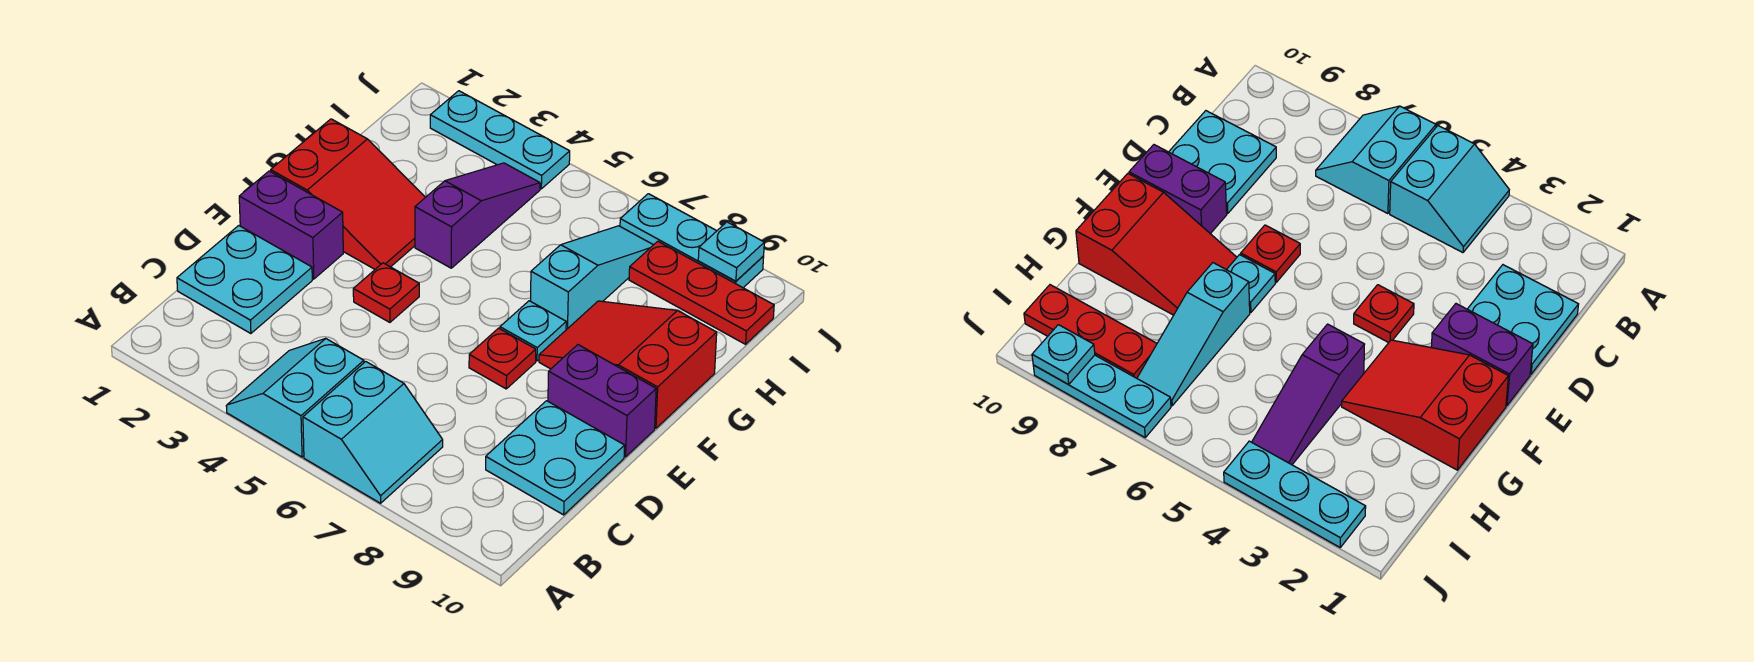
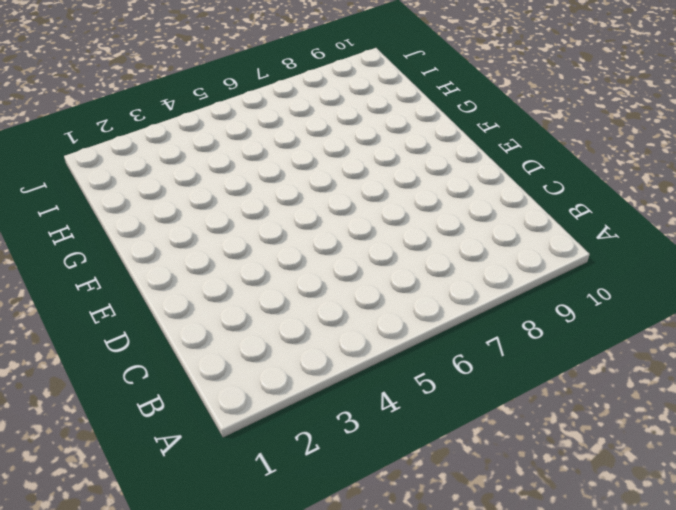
none -> cyan slope A4:B5 level 1 top 5
none -> cyan slope A6:B7 level 1 top 6
none -> cyan plate C1:D2 level 1

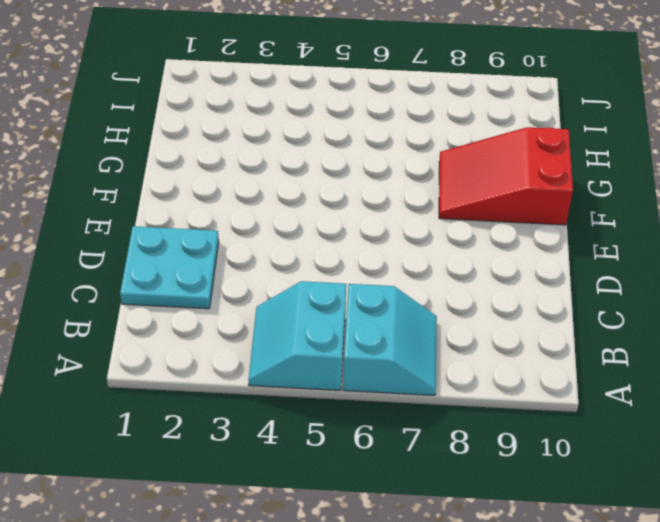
none -> cyan plate C9:D10 level 1
none -> purple brick E1:E2 level 1
none -> red plate E4 level 1

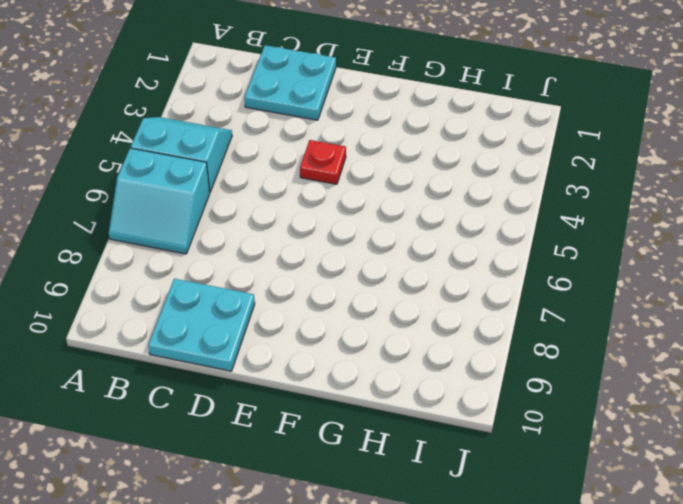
none -> purple brick E1:E2 level 1
none -> red plate E7 level 1
none -> purple brick E9:E10 level 1

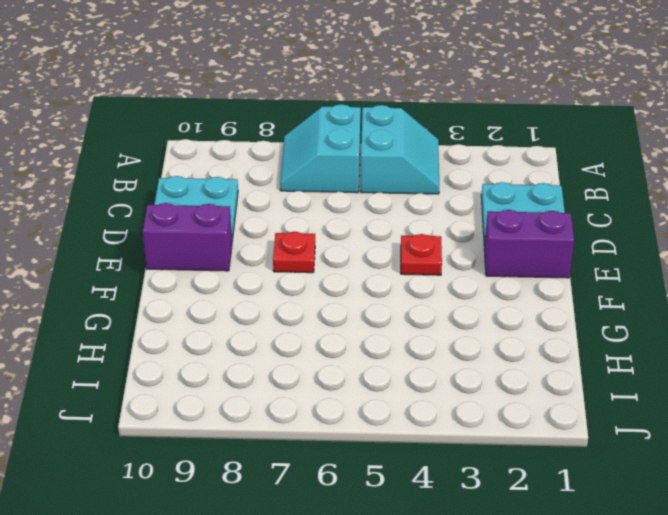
none -> red slope F1:G3 level 1 top 1
none -> cyan plate F7 level 1
none -> red slope F8:G10 level 1 top 10

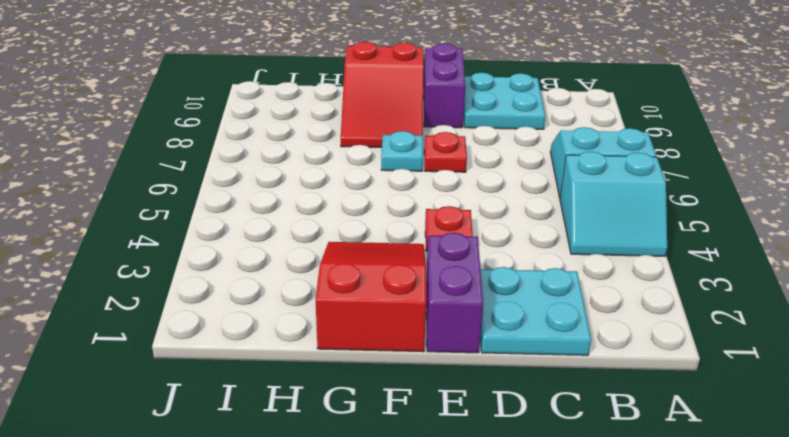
none -> purple slope G4:I4 level 1 top G
none -> cyan slope G7:I7 level 1 top G
none -> red plate I8:I10 level 1

